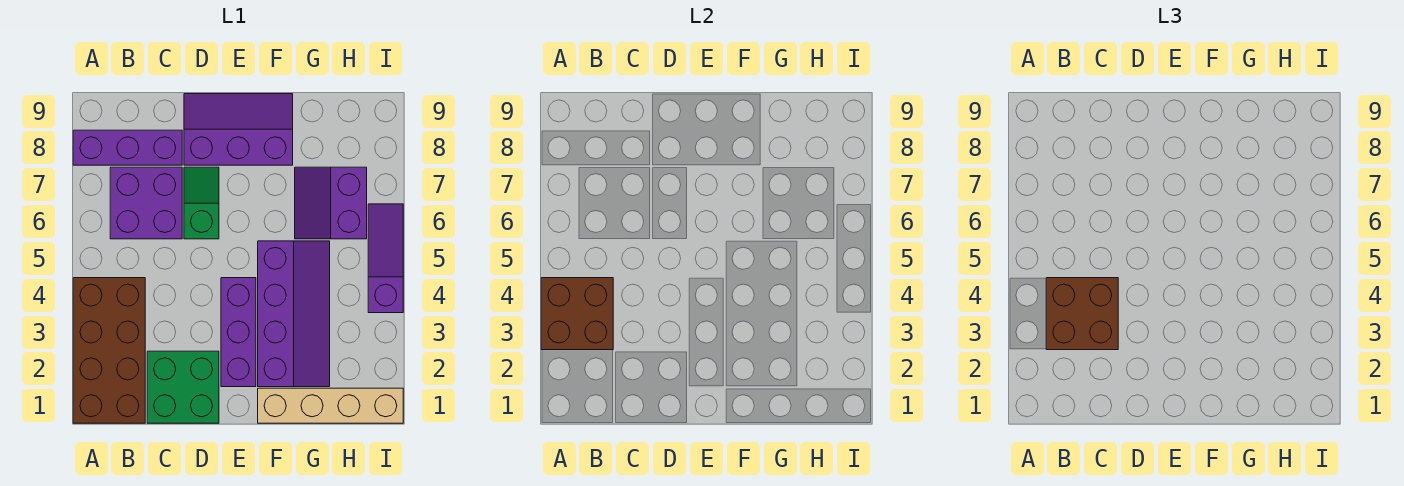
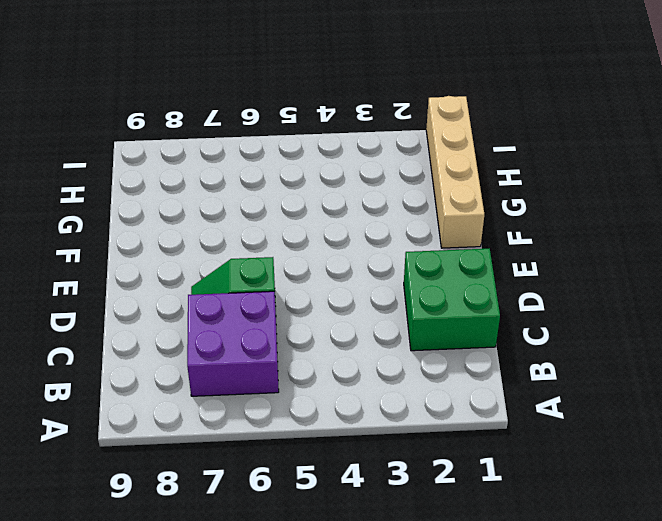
none -> brown brick A1:B4 level 1
none -> purple brick A8:C8 level 1
none -> purple slope D8:F9 level 1 top 8

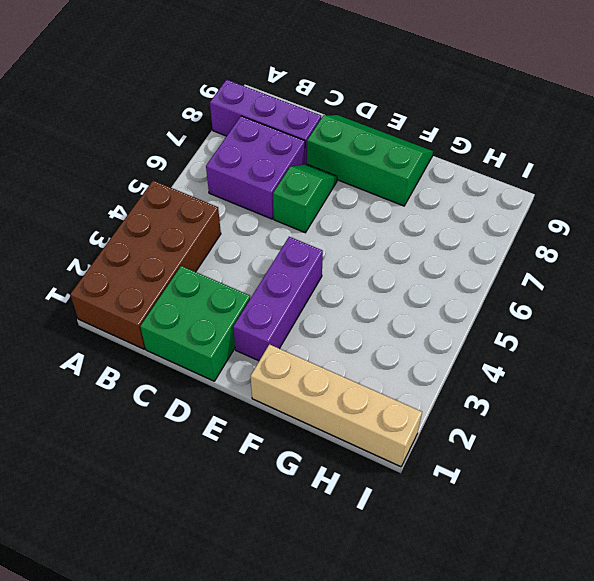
green slope D8:F9 level 1 top 8 -> purple slope D8:F9 level 1 top 8
none -> purple slope F2:G5 level 1 top F
none -> purple slope G6:H7 level 1 top H
none -> purple slope I4:I6 level 1 top 4

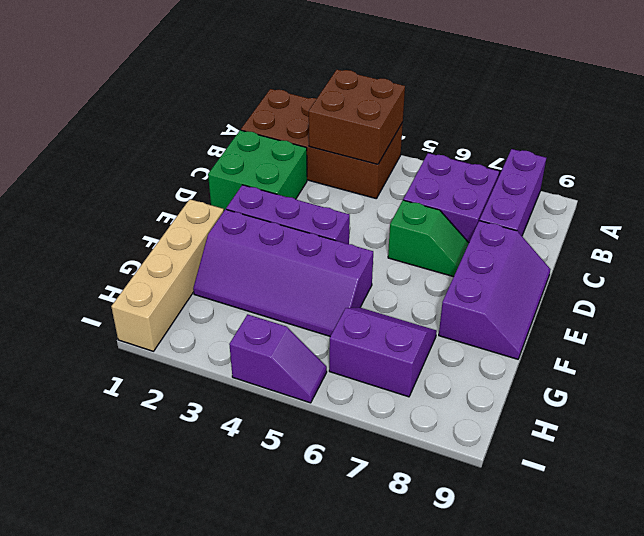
purple slope I4:I5 level 1 top 4 -> purple slope I4:I6 level 1 top 4
none -> brown brick B3:C4 level 3

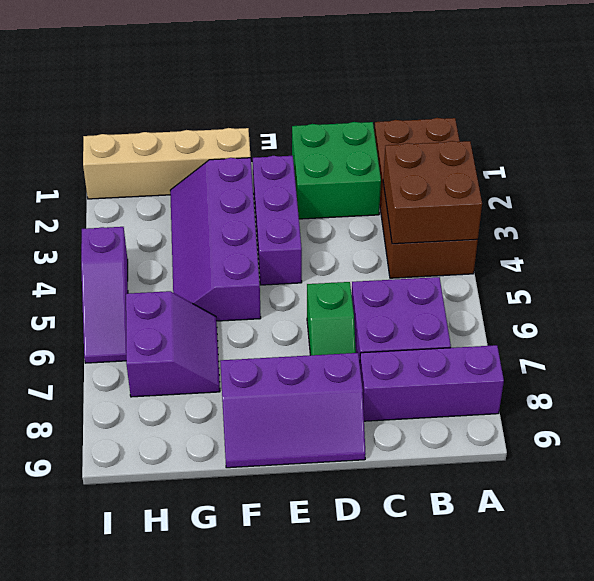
none -> brown brick B3:C4 level 3

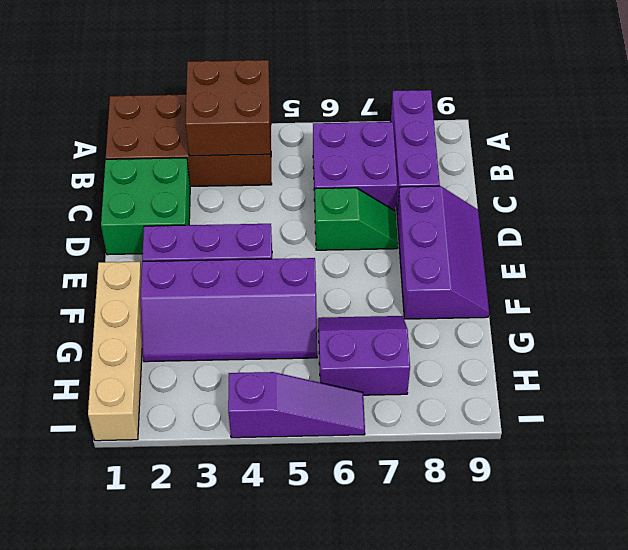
none -> brown brick B3:C4 level 3

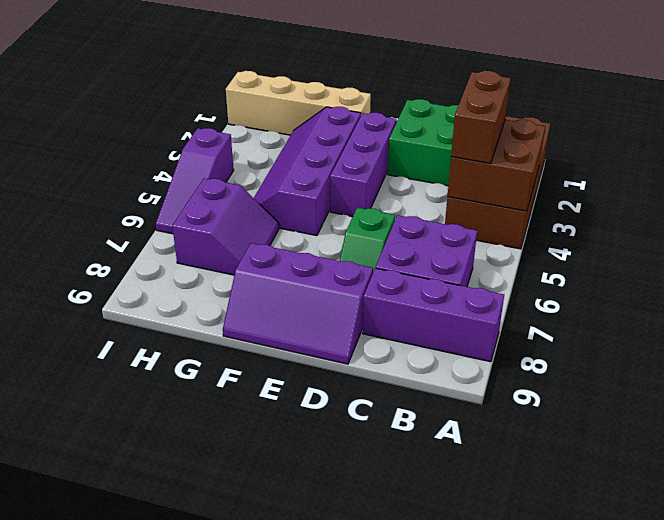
brown brick B3:B4 level 3 -> brown brick B3:C4 level 3

